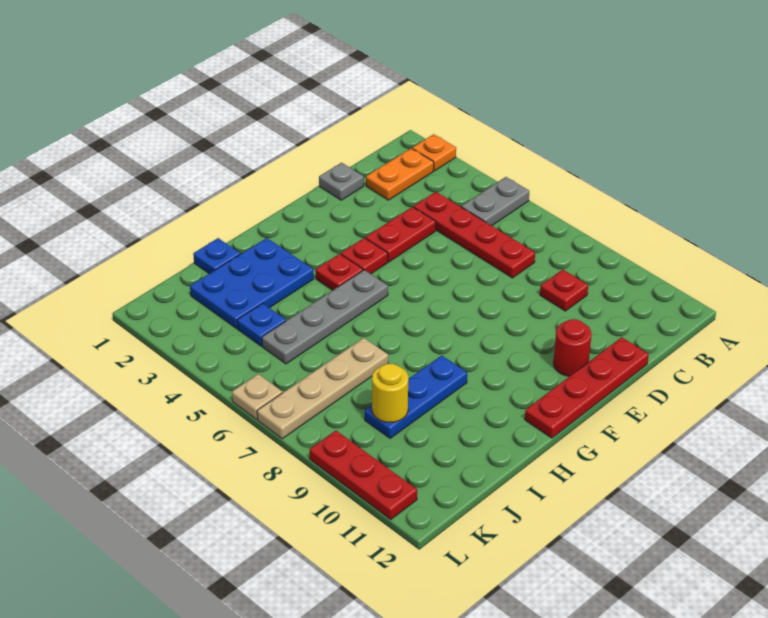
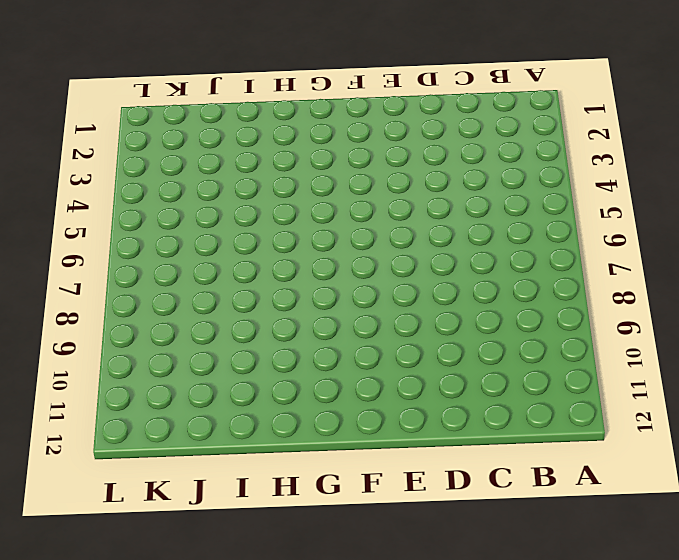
none -> orange plate A2 level 1
none -> grey plate A5:B5 level 1
none -> orange plate B2:C2 level 1

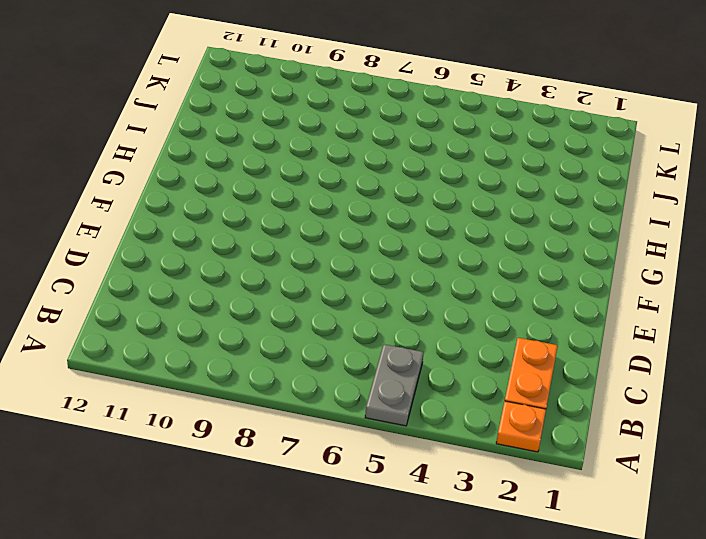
none -> red plate C4:C7 level 1
none -> red plate C9 level 1
none -> grey plate D1 level 1

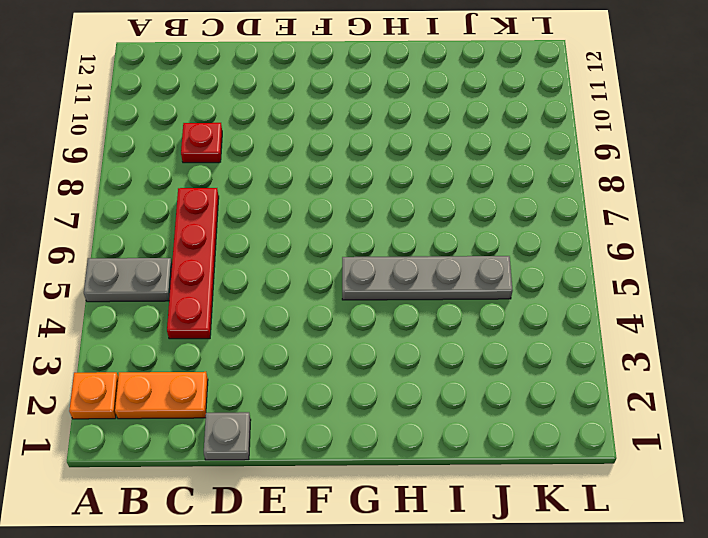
none -> red plate D4:E4 level 1
none -> red plate D12:G12 level 1
none -> red round brick E11 level 1

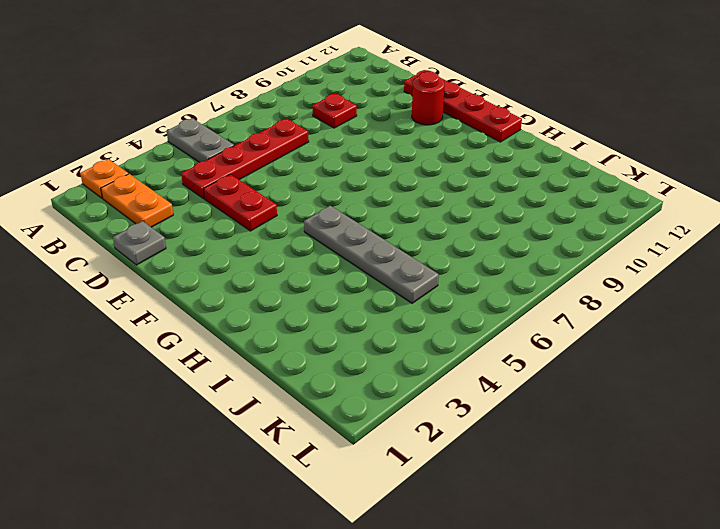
none -> red plate F4 level 1
none -> red plate G4 level 1
none -> blue plate H2:J3 level 1

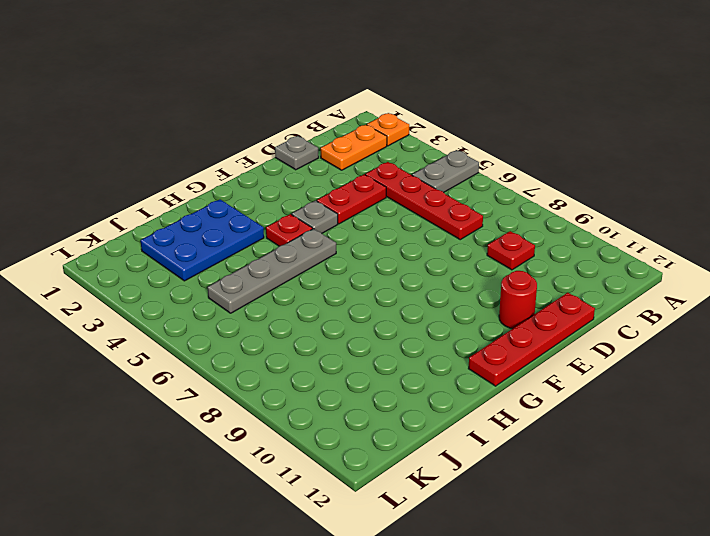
grey plate F4 level 1 -> red plate F4 level 1
none -> blue plate H9:J9 level 1
none -> blue plate I1 level 1
none -> tan plate I7:L7 level 1

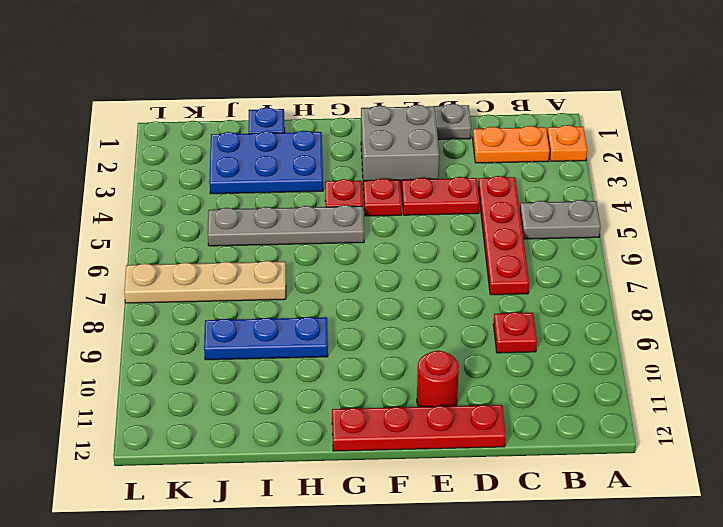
grey brick E2:F3 level 1 -> none
none -> blue plate J4 level 1
none -> tan plate L6 level 1
none -> red plate L9:L11 level 1

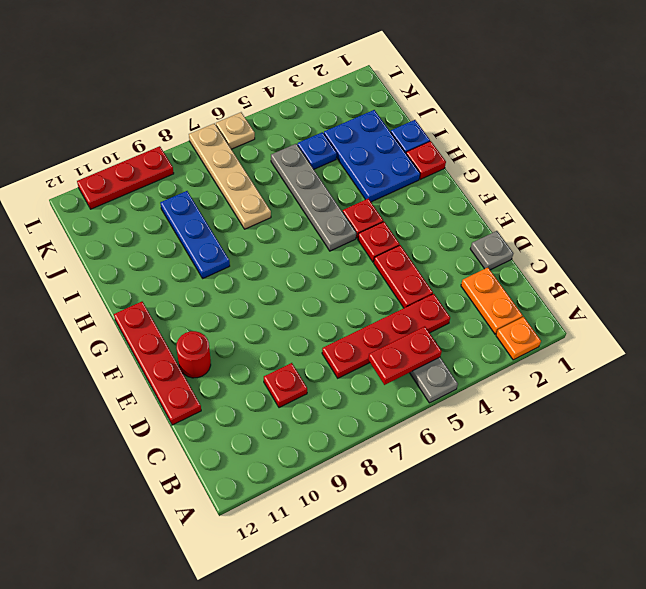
red plate B5:B6 level 2 -> none
red plate H1 level 1 -> none
none -> yellow round brick J9 level 2

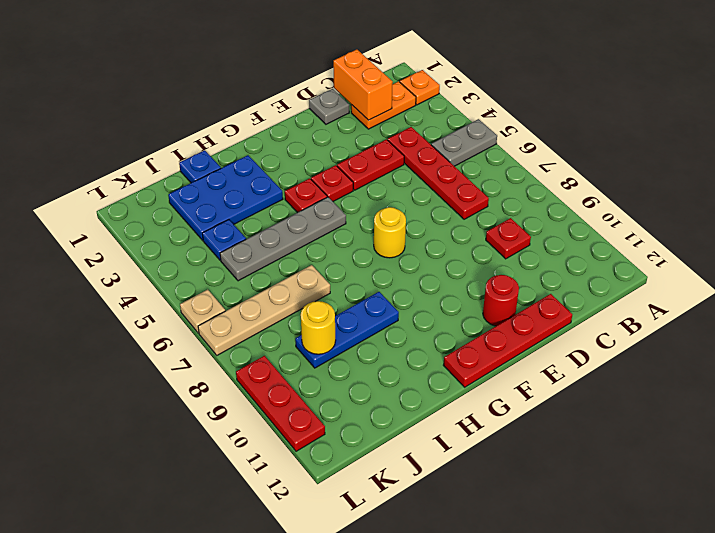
orange brick C1:C2 level 2 -> none
yellow round brick F7 level 1 -> none

